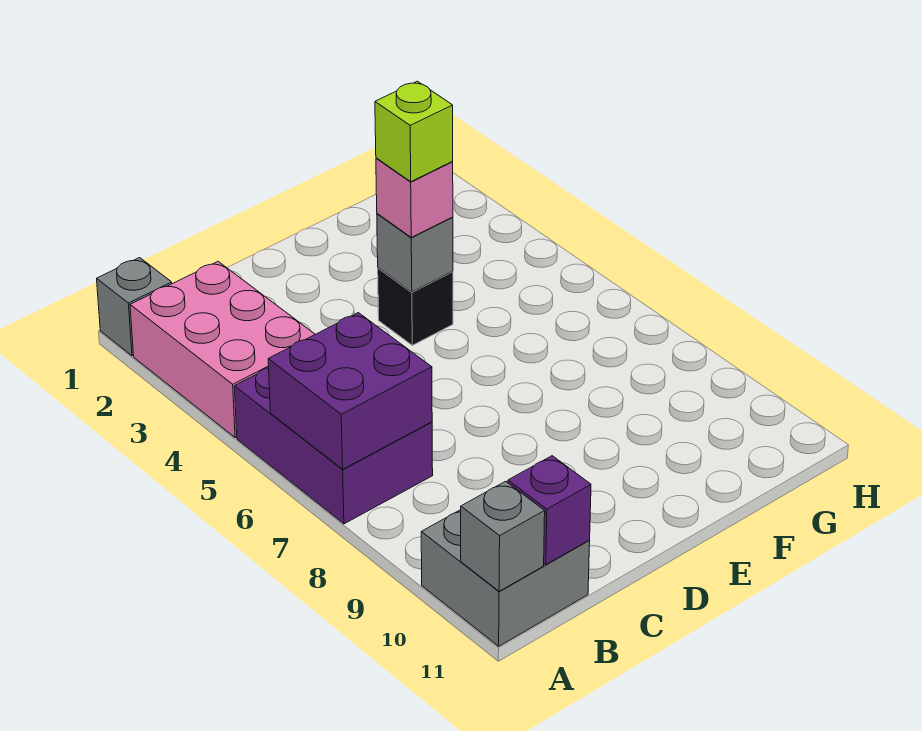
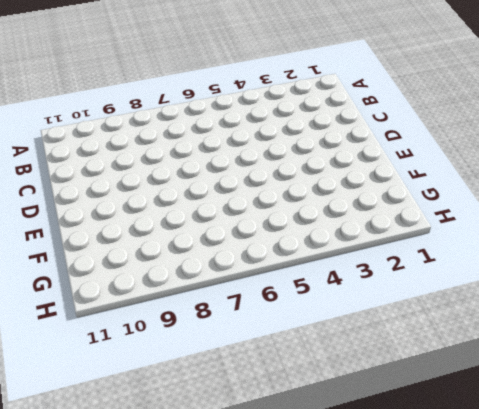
none -> grey brick A1 level 1
none -> pink brick A2:B4 level 1

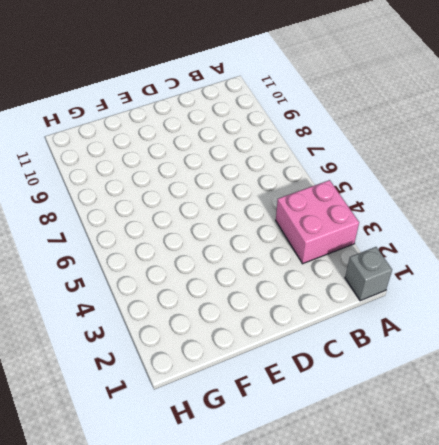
pink brick A3:B4 level 1 -> pink brick A2:B4 level 1
none -> purple brick A5:B7 level 1
none -> grey brick A10:B11 level 1

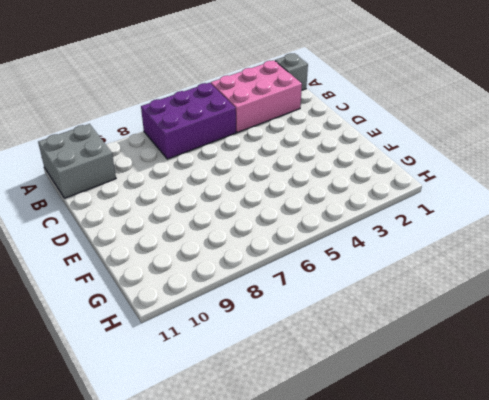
none -> black brick E4 level 1
none -> purple brick A6:B7 level 2

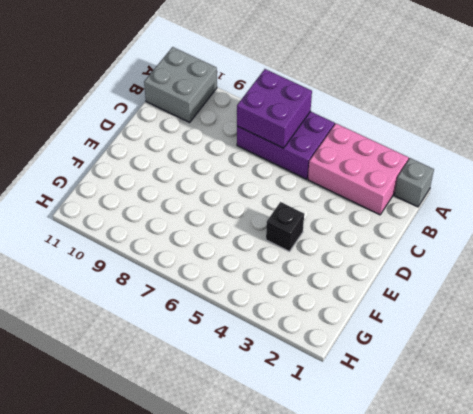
none -> grey brick A11 level 2
none -> purple brick B11 level 2

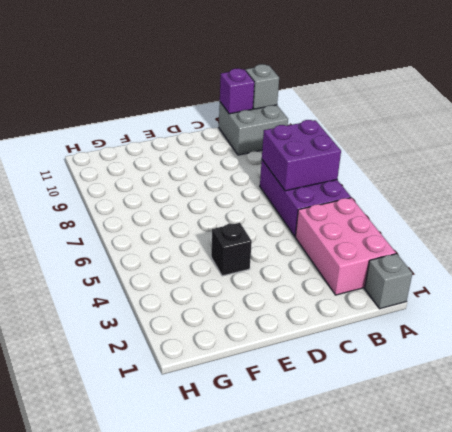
none -> grey brick E4 level 2
none -> pink brick E4 level 3

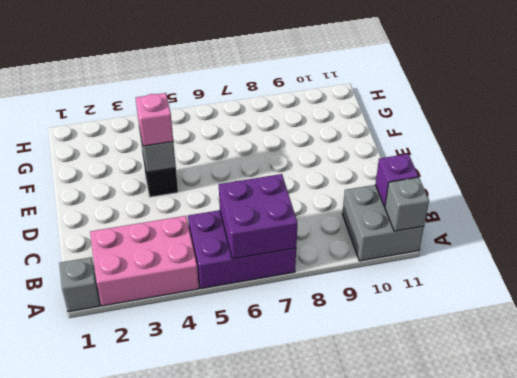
none -> lime brick E4 level 4

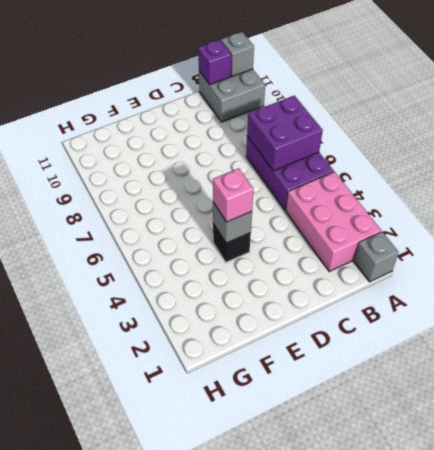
none -> lime brick E4 level 4

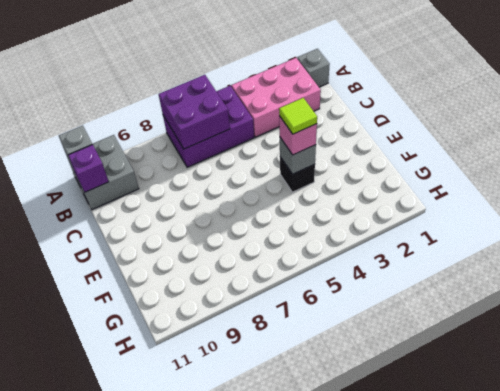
lime tile E4 level 4 -> lime brick E4 level 4

